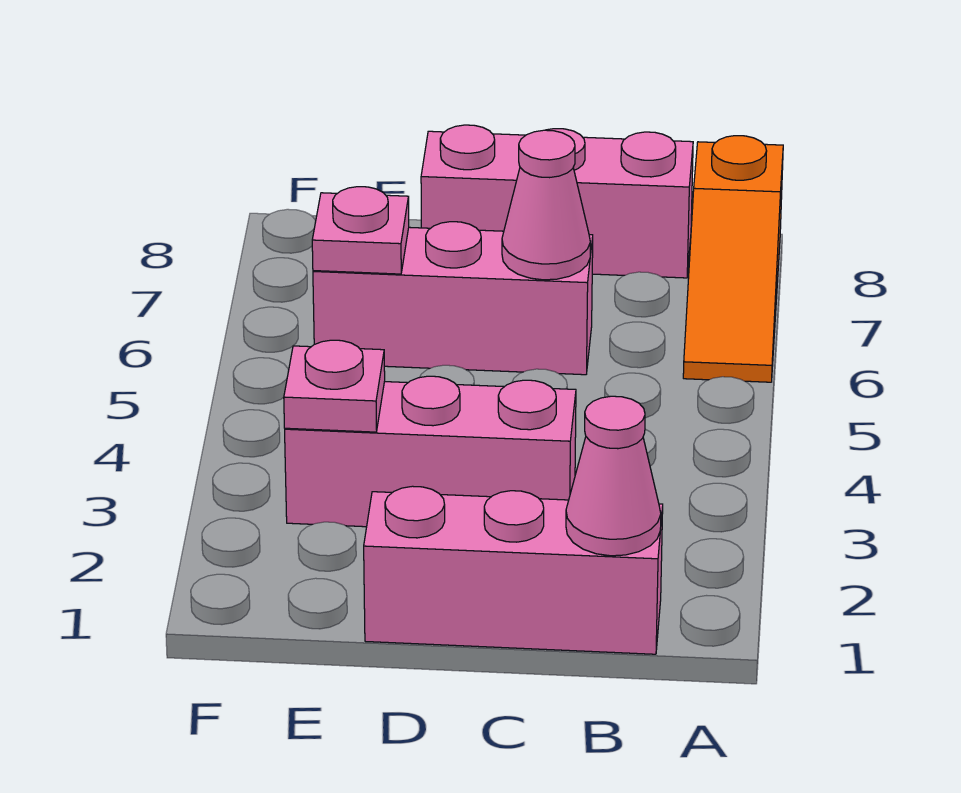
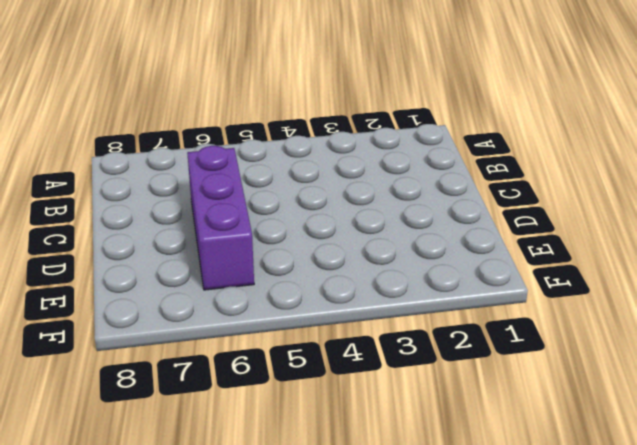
purple brick C6:E6 level 1 -> pink brick C6:E6 level 1
none -> orange slope A6:A8 level 1 top 8
none -> pink brick B1:D1 level 1

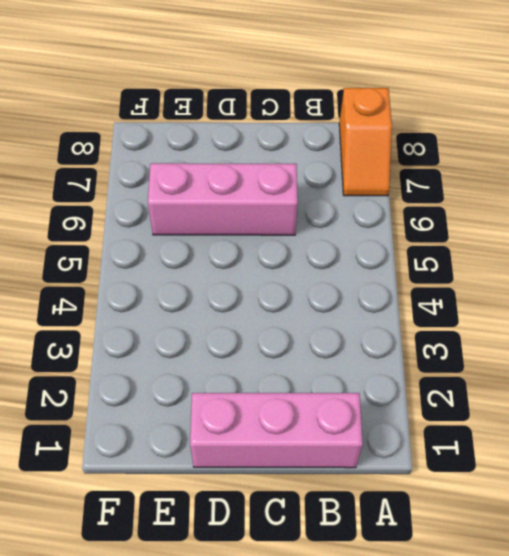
orange slope A7:A8 level 1 top 8 -> orange slope A6:A8 level 1 top 8
none -> pink brick B8:D8 level 1
none -> pink brick C3:E3 level 1

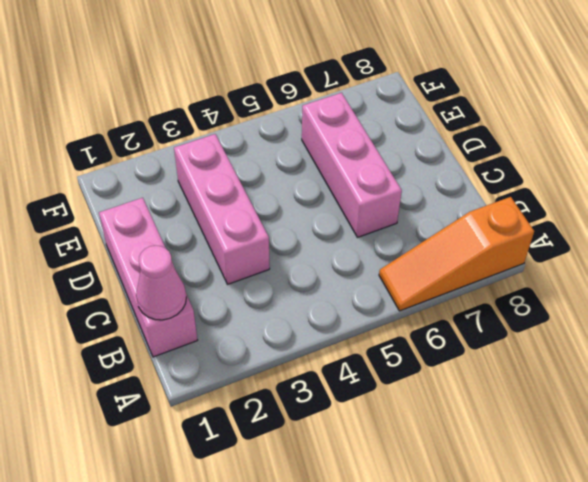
none -> pink brick B8:D8 level 1
none -> pink cone C6 level 2

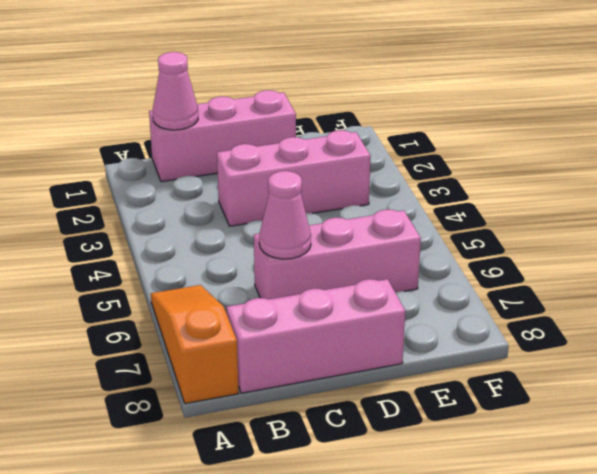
none -> pink plate E3 level 2
none -> pink plate E6 level 2

